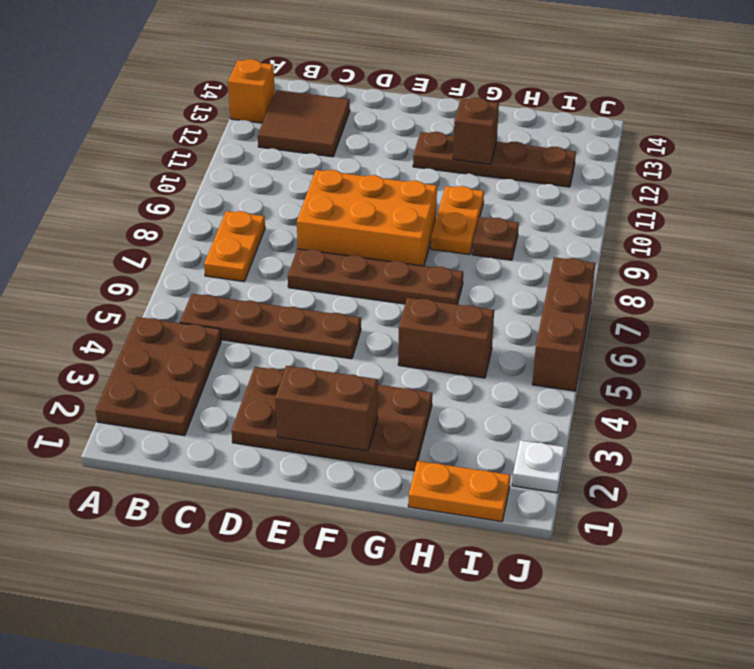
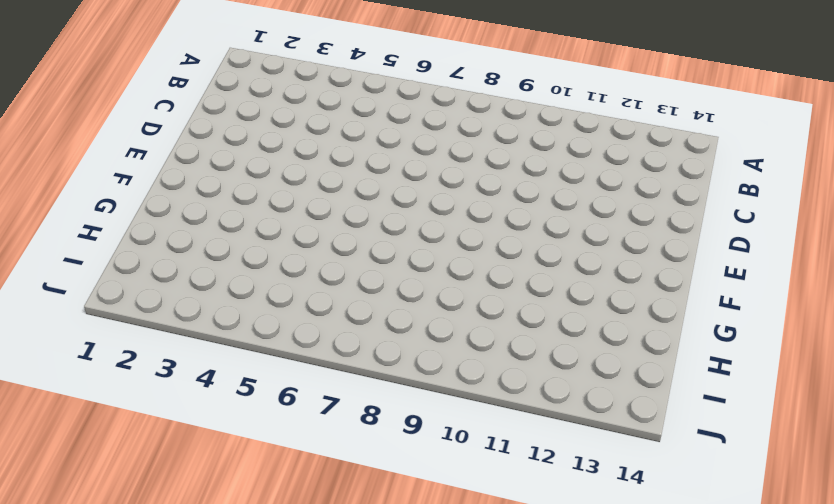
none -> brown plate A2:B4 level 1
none -> orange brick A13 level 1
none -> brown plate B5:E5 level 1

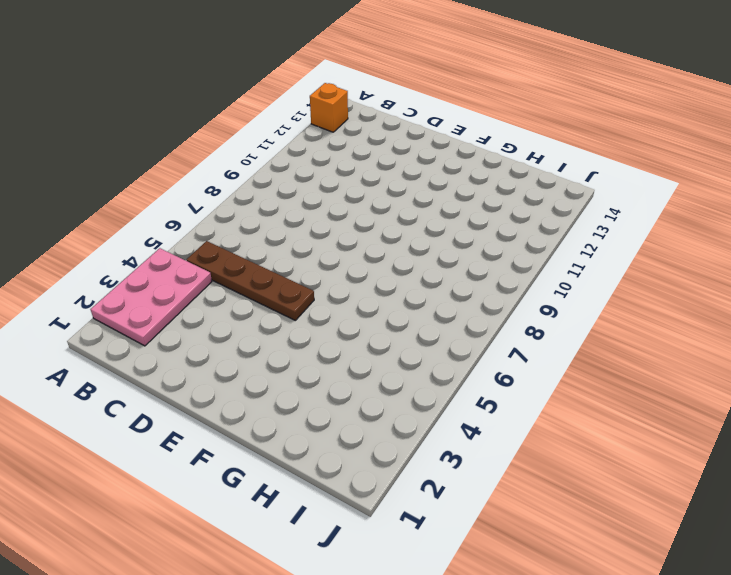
pink plate A2:B4 level 1 -> brown plate A2:B4 level 1
none -> orange plate B7:B8 level 1
none -> brown tile B12:C13 level 1
none -> brown plate D2:G3 level 1

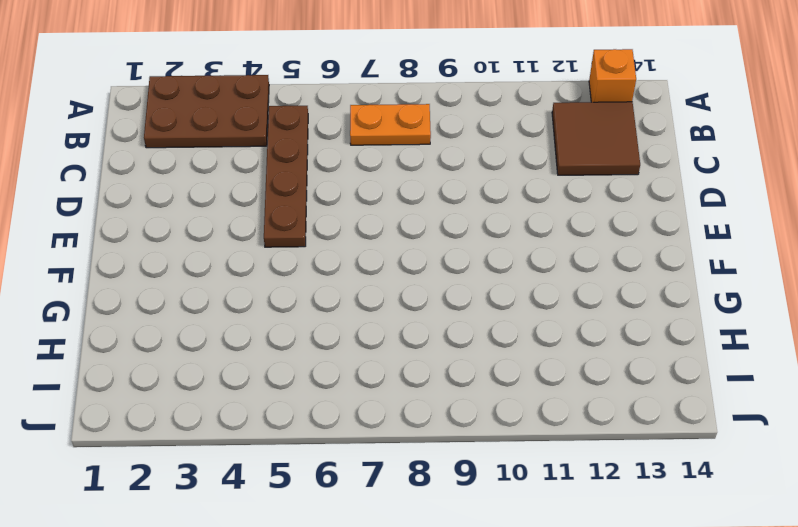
none -> brown plate D2:G3 level 1
none -> brown plate D7:G7 level 1
none -> orange brick D8:F9 level 1

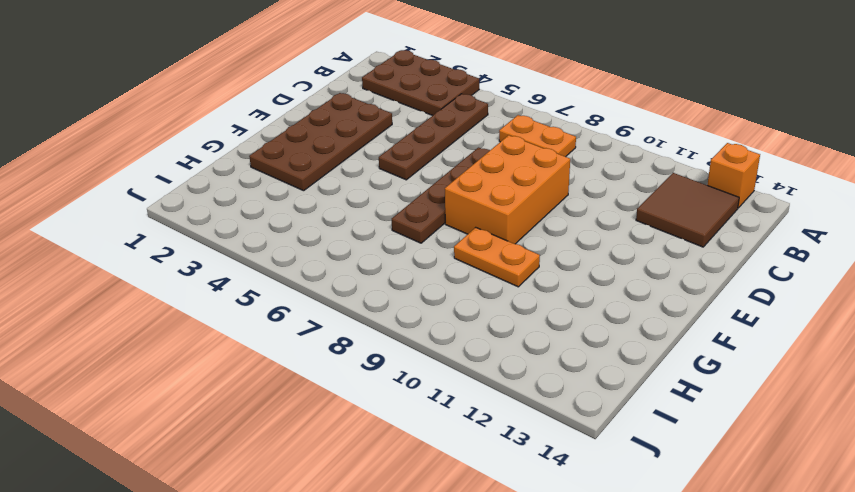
none -> brown plate F12:I12 level 1
none -> brown brick G5:H5 level 1
none -> orange plate H1:I1 level 1

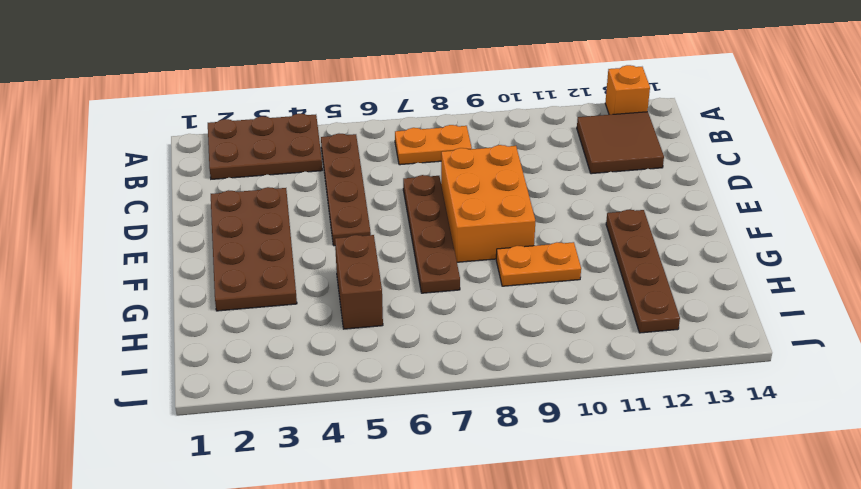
none -> orange plate H1:I1 level 1
none -> brown plate H9 level 1
none -> white plate J2 level 1

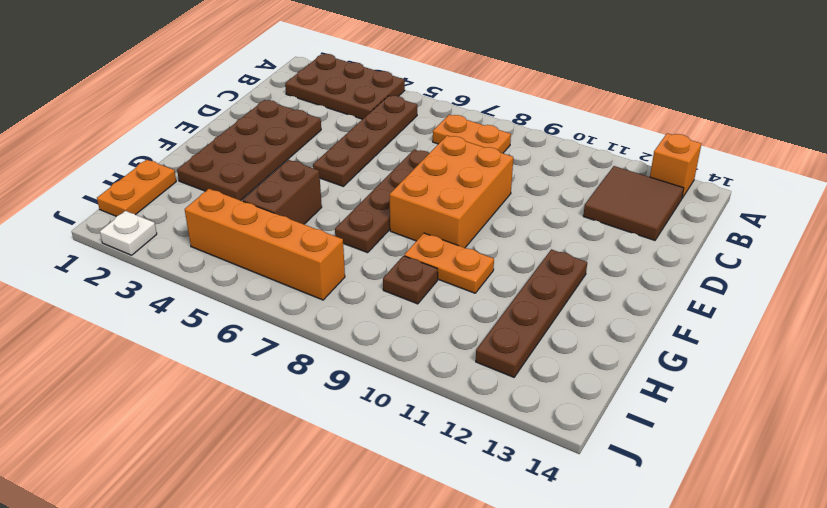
orange brick I4:I7 level 1 -> none
none -> brown brick J5:J7 level 1
none -> brown brick E2:F2 level 2
none -> brown brick G12 level 2

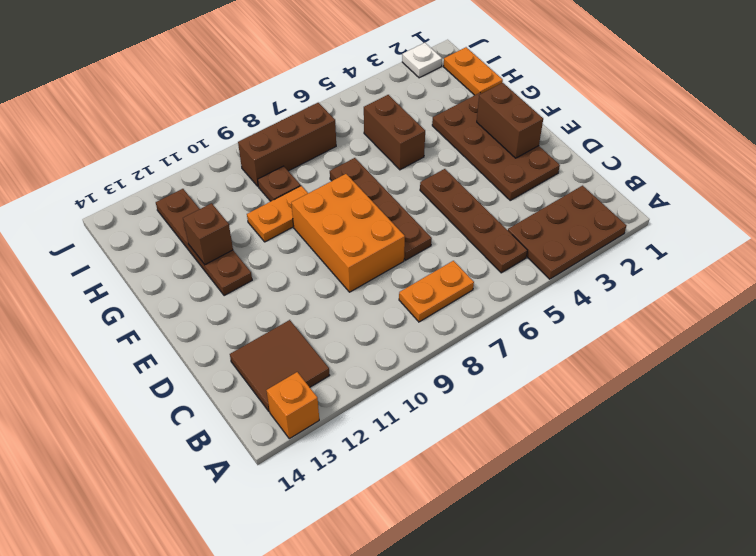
brown brick I7:I9 level 1 -> brown brick J5:J7 level 1

